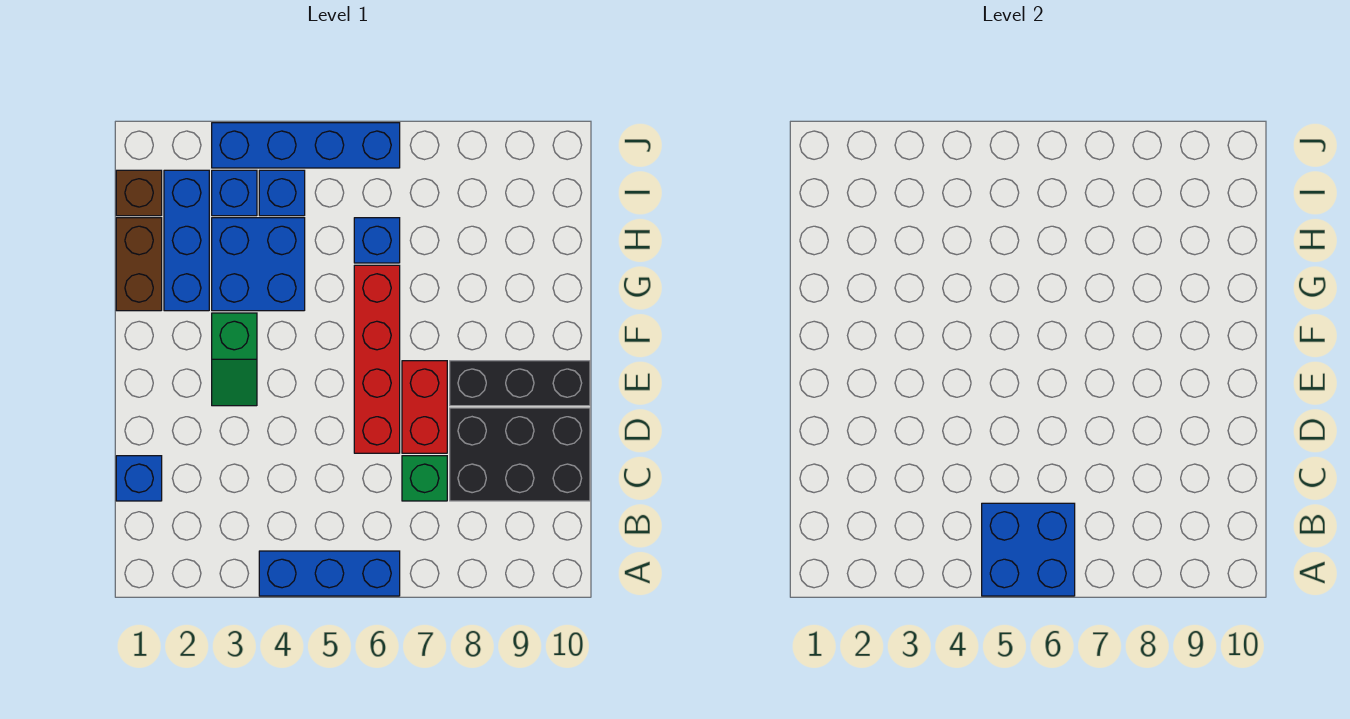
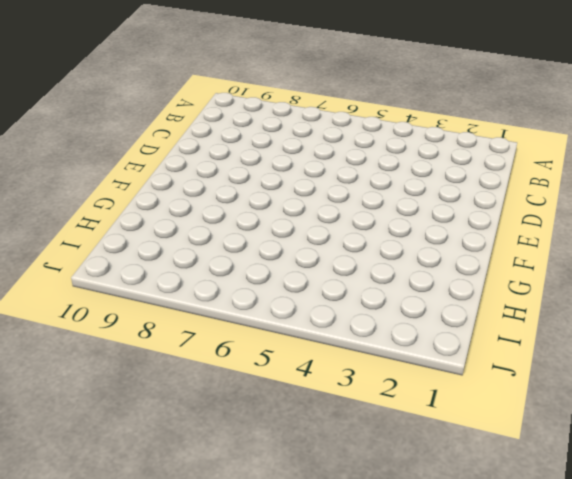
none -> blue brick A4:A6 level 1
none -> blue brick C1 level 1
none -> green brick C7 level 1

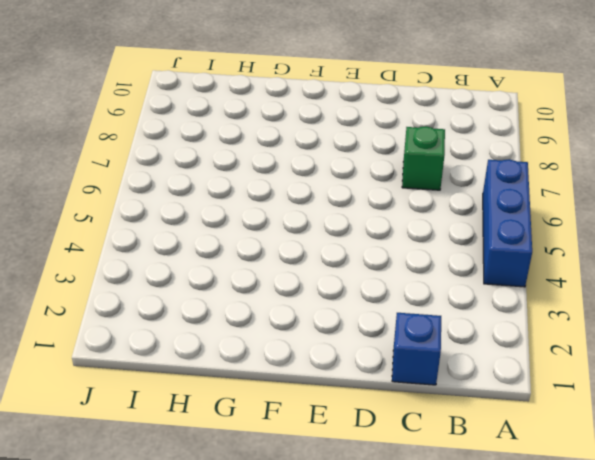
none -> black brick C8:D10 level 1
none -> red brick D6:G6 level 1
none -> red brick D7:E7 level 1

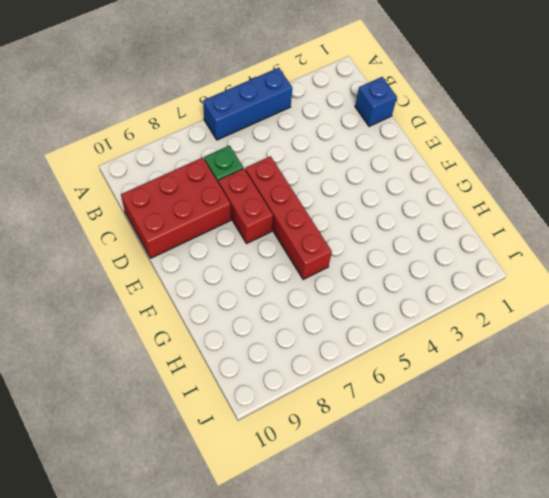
red brick C8:D10 level 1 -> black brick C8:D10 level 1
none -> green slope E3:F3 level 1 top F
none -> black brick E8:E10 level 1
none -> brown brick G1:H1 level 1

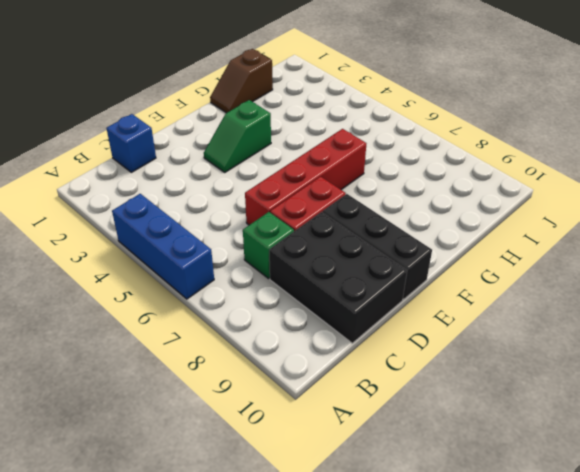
brown slope G1:H1 level 1 top H -> brown brick G1:H1 level 1
none -> blue brick G2:I2 level 1
none -> blue brick G3:H4 level 1
none -> blue brick H6 level 1

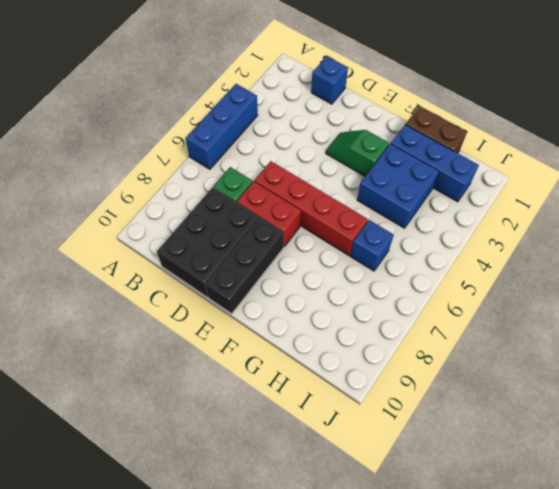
none -> brown brick I1 level 1
none -> blue brick I3 level 1
none -> blue brick I4 level 1

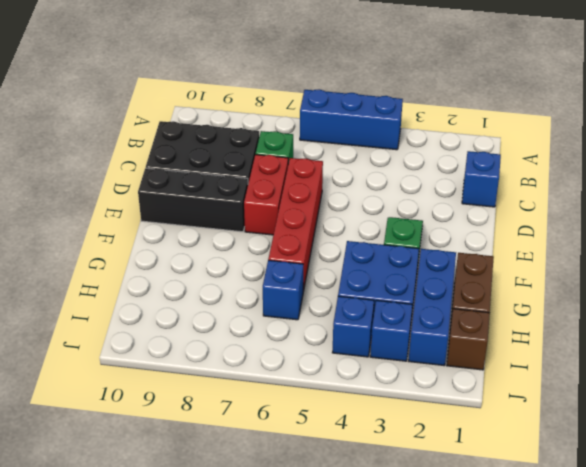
none -> blue brick J3:J6 level 1
none -> blue brick A5:B6 level 2

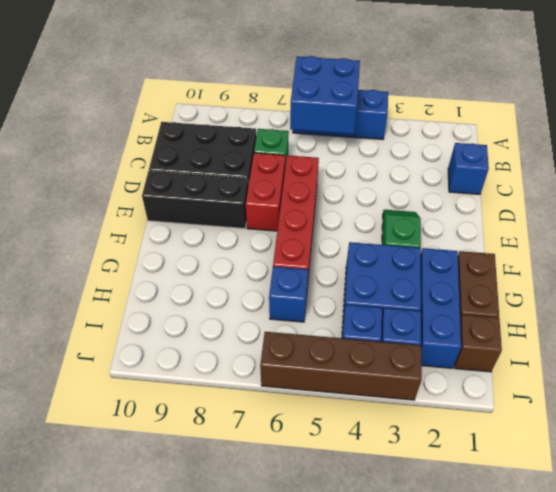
brown brick J3:J6 level 1 -> blue brick J3:J6 level 1

